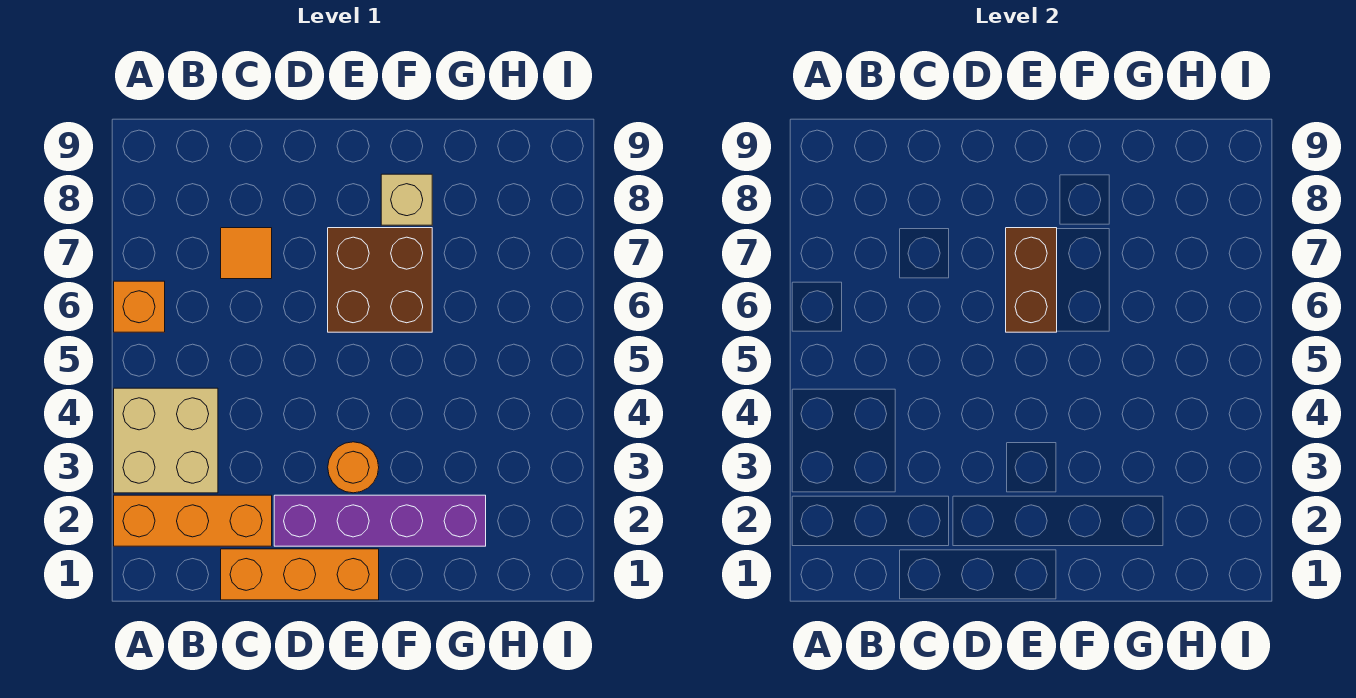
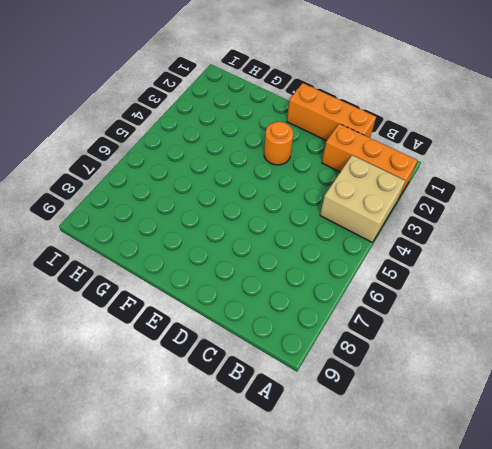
none -> orange brick A6 level 1
none -> orange tile C7 level 1

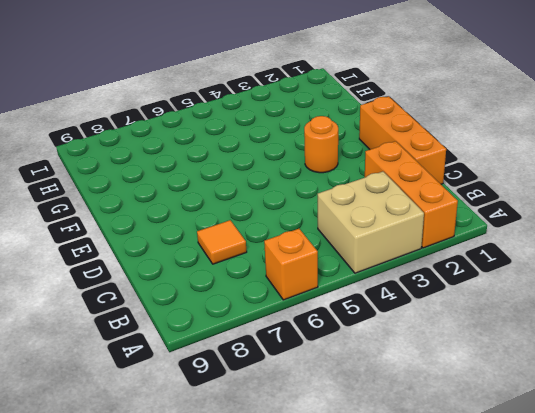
none -> purple brick D2:G2 level 1
none -> brown brick E6:F7 level 1

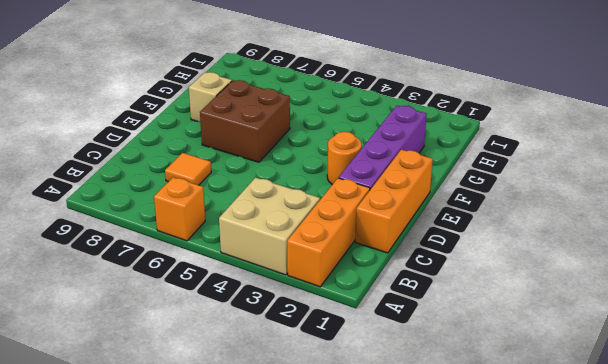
none -> brown brick E6:E7 level 2

